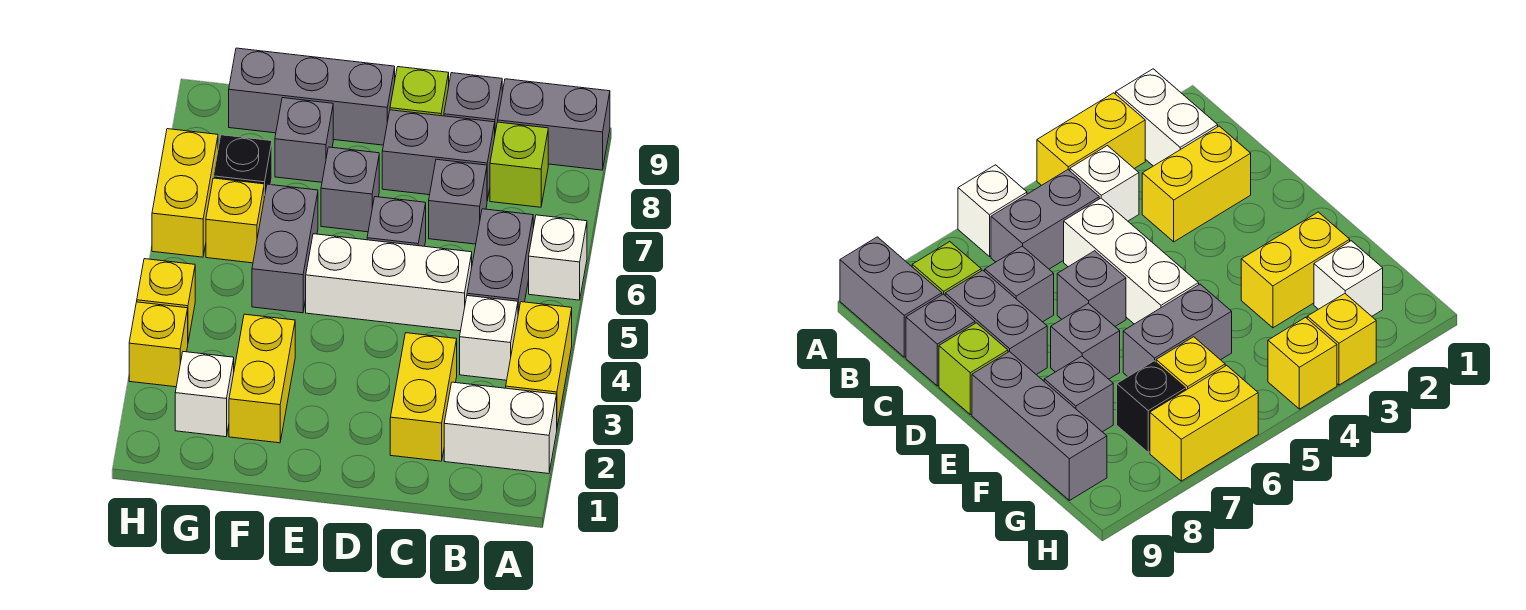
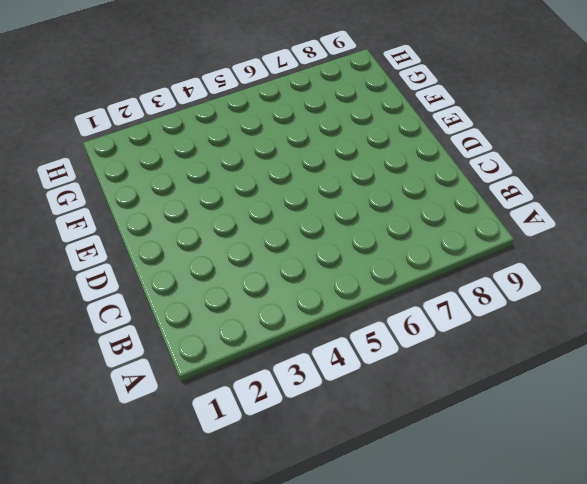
none -> white brick A2:B2 level 1
none -> yellow brick A3:A4 level 1
none -> white brick A6 level 1

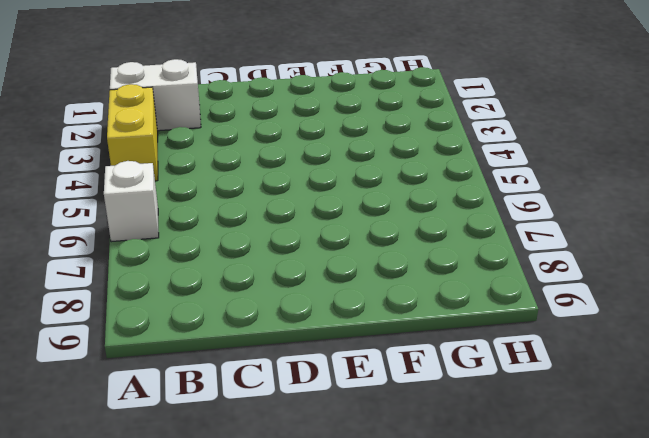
none -> grey brick A9:B9 level 1
none -> white brick B4 level 1
none -> grey brick B5:B6 level 1

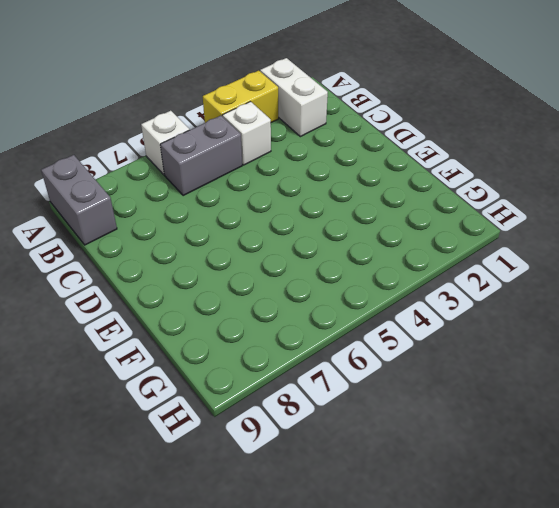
none -> lime brick B8 level 1
none -> yellow brick C2:C3 level 1
none -> white brick C5:E5 level 1

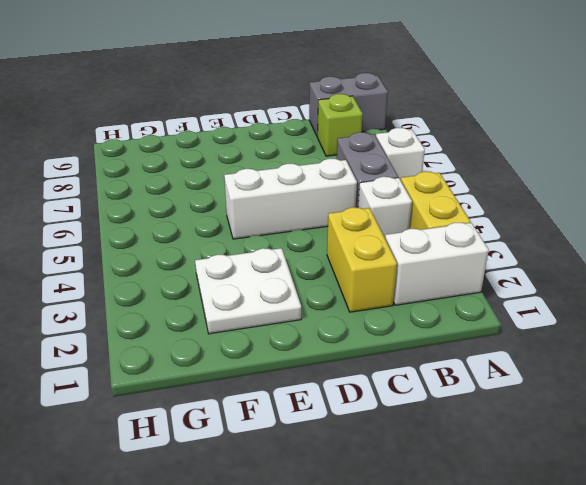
white plate E2:F3 level 1 -> yellow brick F2:F3 level 1
none -> grey brick C7 level 1
none -> grey brick C8:D8 level 1
none -> grey brick C9 level 1

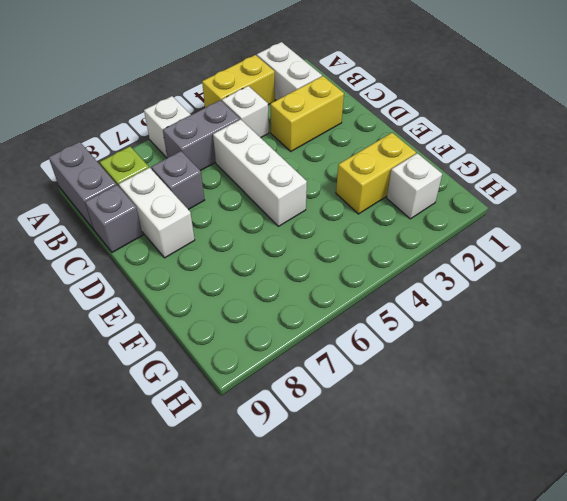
white brick C8:D8 level 1 -> grey brick C8:D8 level 1
none -> grey brick D6 level 1
none -> lime brick D9 level 1
none -> grey brick E7 level 1

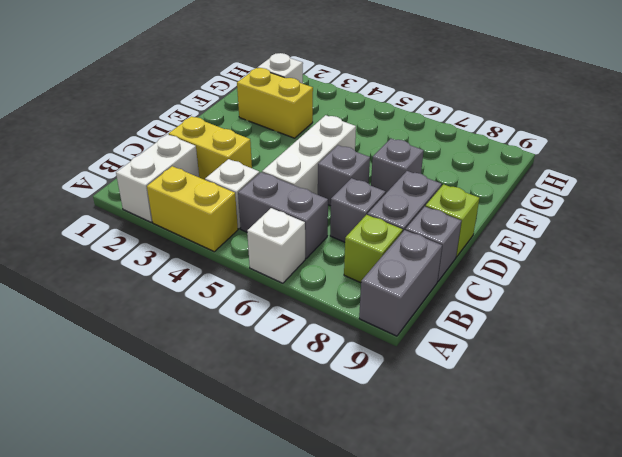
none -> grey brick E9:G9 level 1
none -> grey brick F5:F6 level 1
none -> grey brick F8 level 1

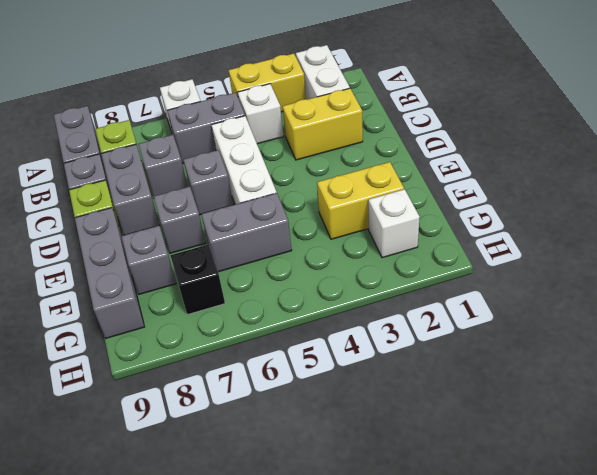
none -> yellow brick G6 level 1
none -> yellow brick H3 level 1
none -> yellow brick H4 level 1

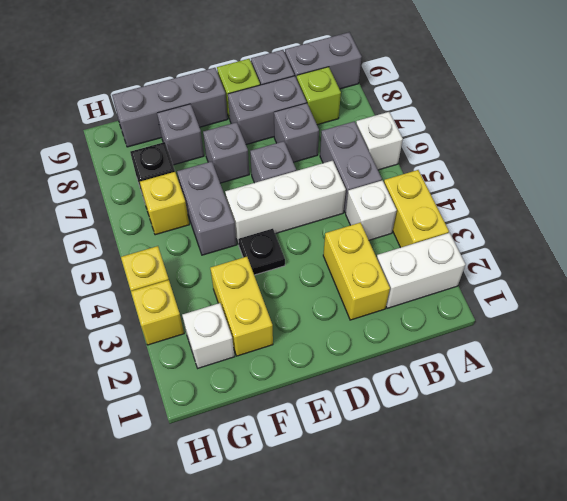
black plate E4 level 1 -> none
none -> yellow brick H6:H7 level 1

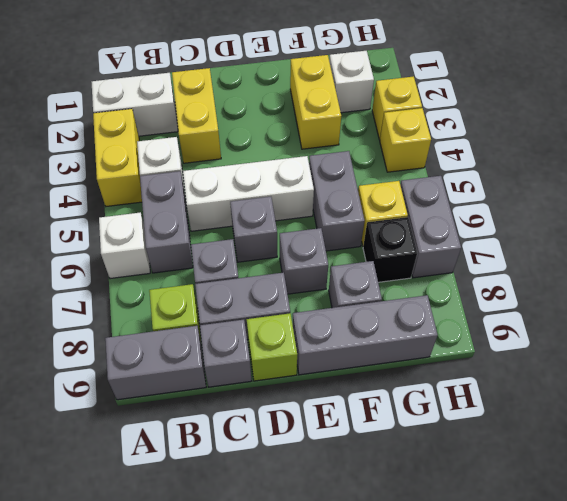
grey brick H6:H7 level 1 -> yellow brick H6:H7 level 1

